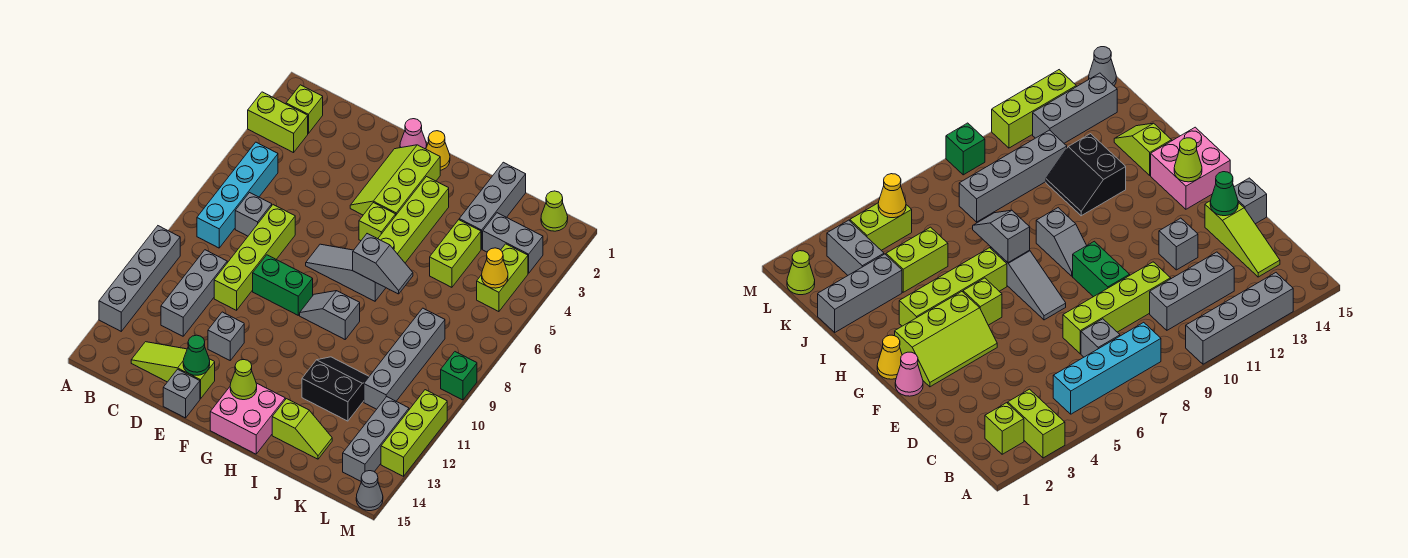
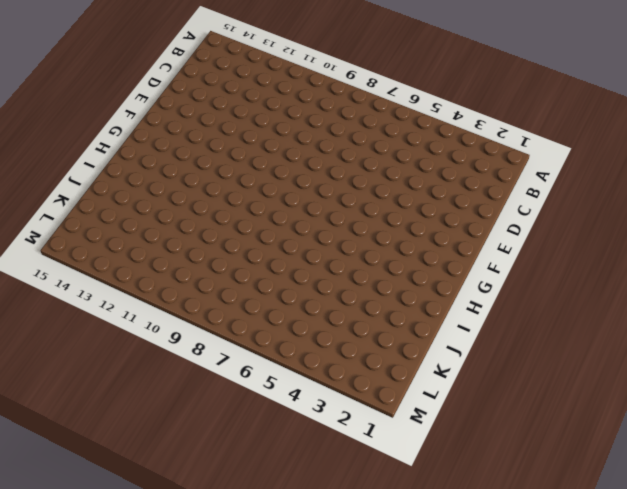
none -> lime brick A3:B3 level 1
none -> grey brick A10:A13 level 1
none -> lime brick B2 level 1
none -> cyan brick B5:B8 level 1

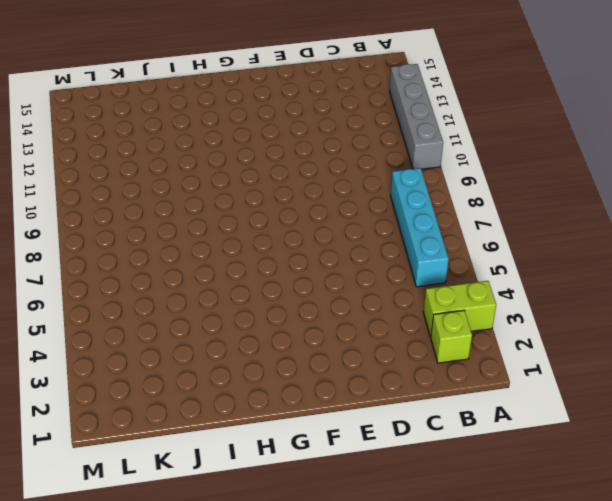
none -> grey brick C7 level 1
none -> grey brick C10:C12 level 1
none -> lime slope C14:E14 level 1 top E
none -> lime brick D7:D10 level 1

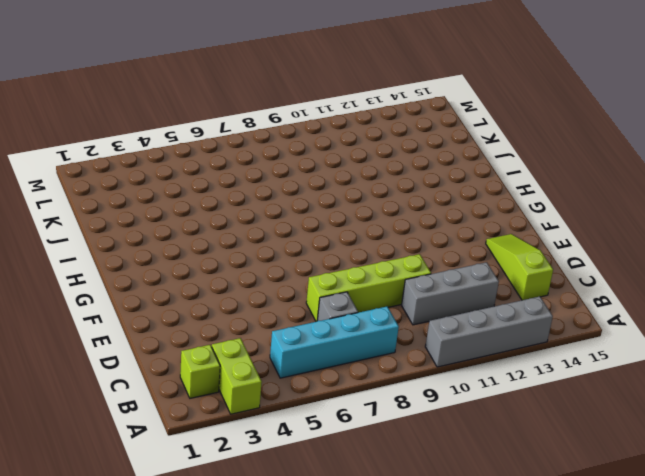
lime slope C14:E14 level 1 top C -> lime slope C14:E14 level 1 top E
none -> green brick E9:F9 level 1
none -> grey brick E12 level 1
none -> grey brick E15 level 1
none -> pink cone F1 level 1

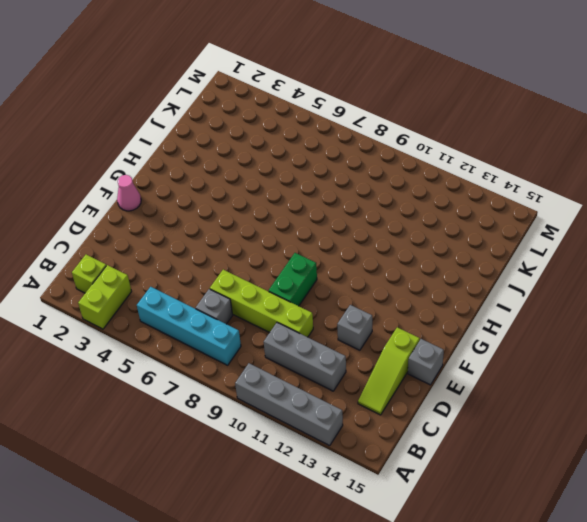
none -> lime slope F2:G4 level 1 top G
none -> grey slope F7:H7 level 1 top H
none -> yellow cone G1 level 1
none -> lime brick G5 level 1

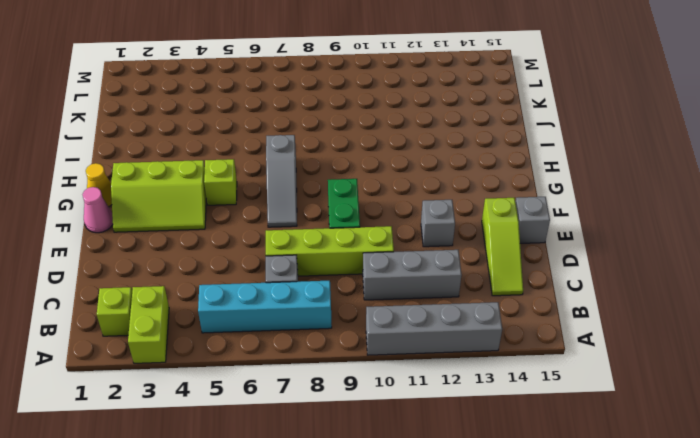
none -> grey slope G9:H9 level 1 top H
none -> pink brick G14:H15 level 1
none -> lime brick H3:H6 level 1
none -> black slope I11:J12 level 1 top 12

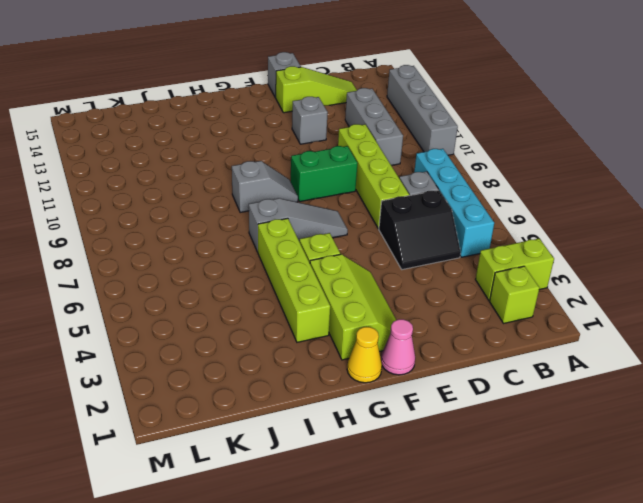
black slope C5:D6 level 1 top 6 -> black slope I11:J12 level 1 top 12
none -> pink brick G14:H15 level 1
none -> lime slope I14:J14 level 1 top I
none -> grey brick J1:J3 level 1
none -> lime brick J4:J5 level 1

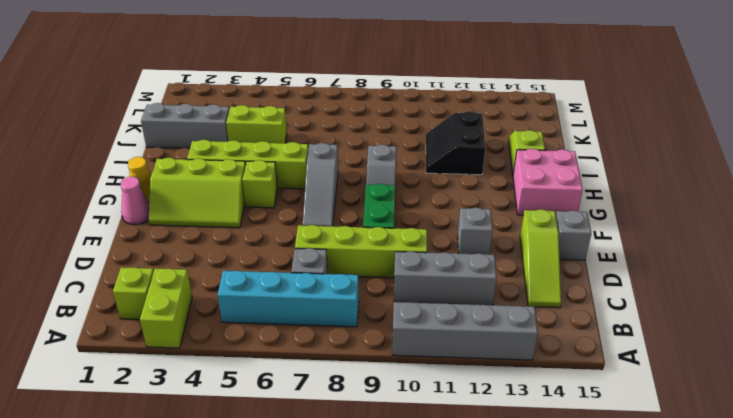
none -> grey brick K3:L3 level 1
none -> grey brick K8:K11 level 1
none -> lime cone L1 level 1
none -> lime brick L4:L5 level 1

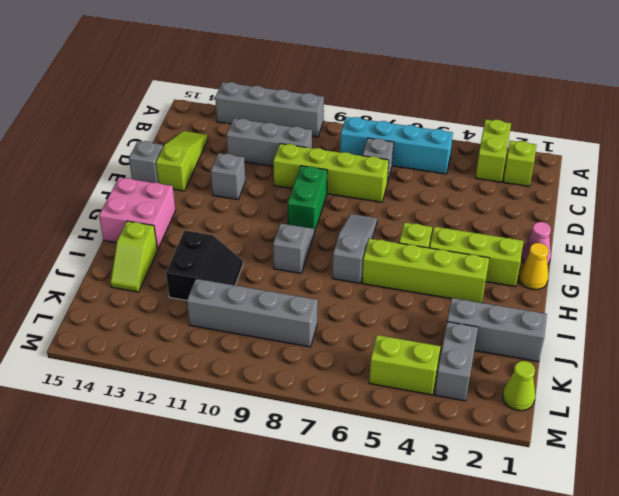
none -> lime brick J4:J5 level 1
none -> grey brick L12:L14 level 1
none -> green brick M9 level 1
none -> lime brick M11:M13 level 1

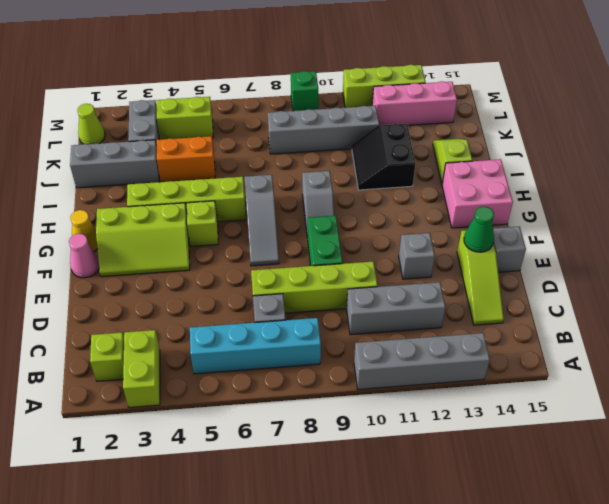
orange brick J4:J5 level 1 -> lime brick J4:J5 level 1
pink brick L12:L14 level 1 -> grey brick L12:L14 level 1
none -> grey cone M15 level 1
none -> lime cone G14 level 2
none -> grey slope H7:I7 level 2 top H
none -> yellow cone L5 level 2

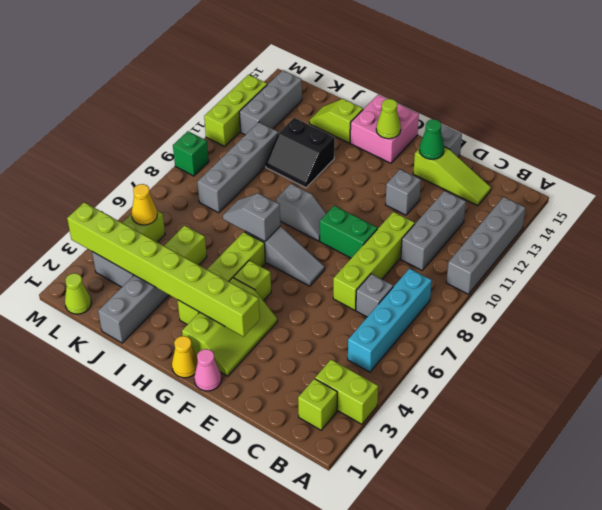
lime brick F3:M3 level 2 -> none
none -> grey cone M15 level 1

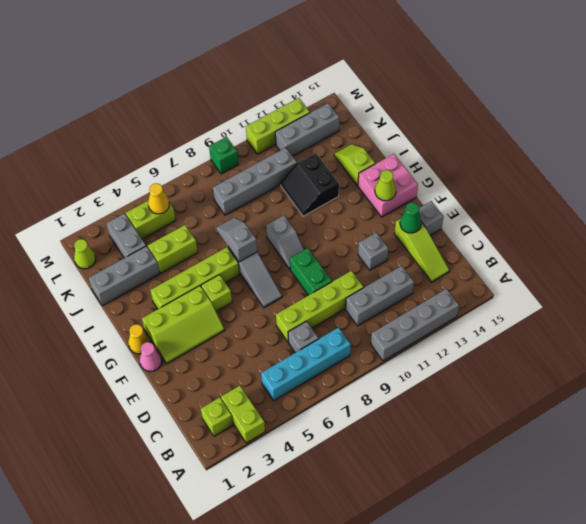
none -> grey cone M15 level 1

